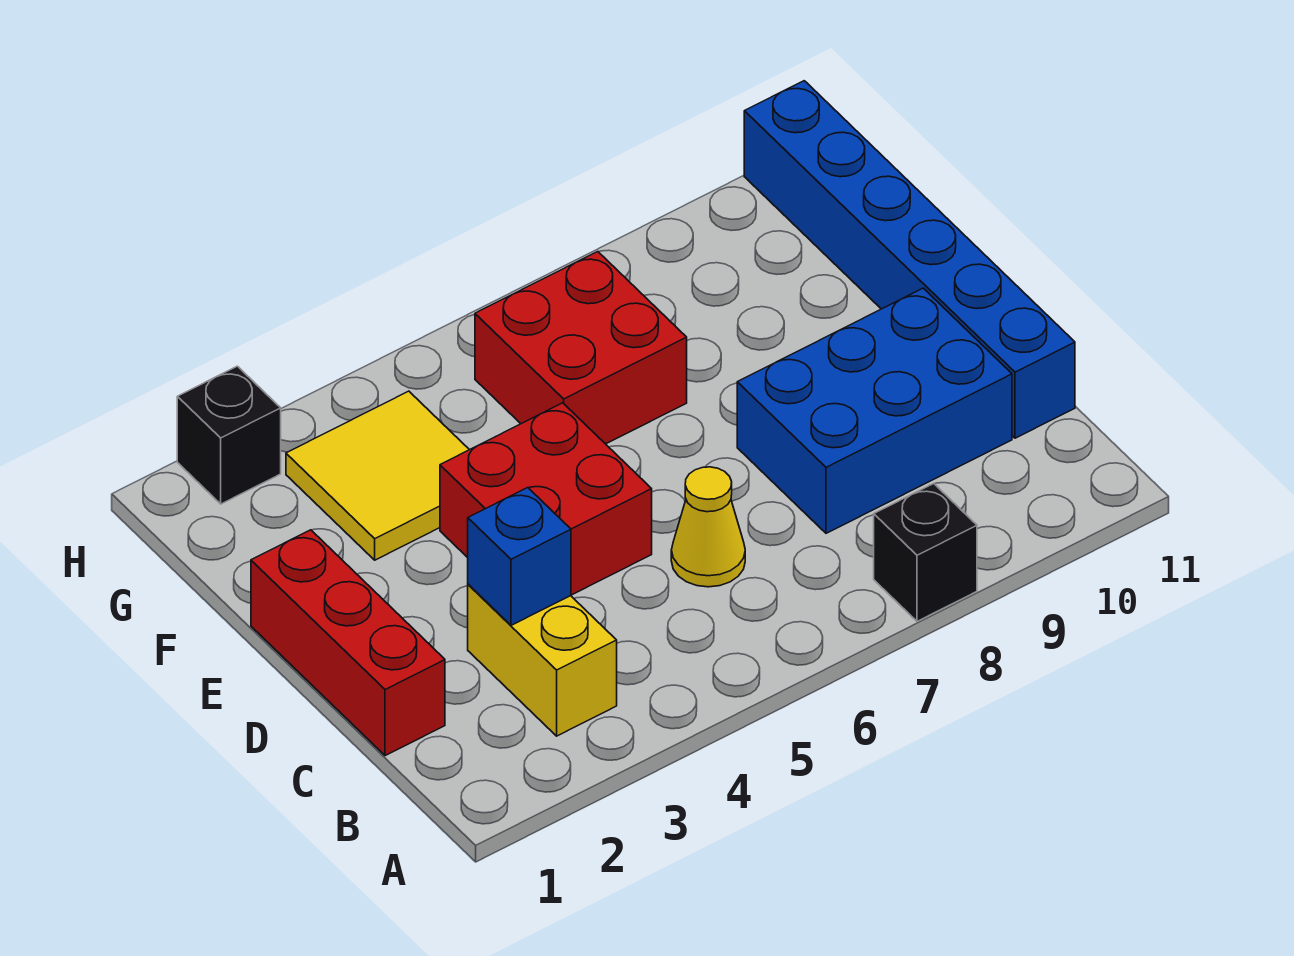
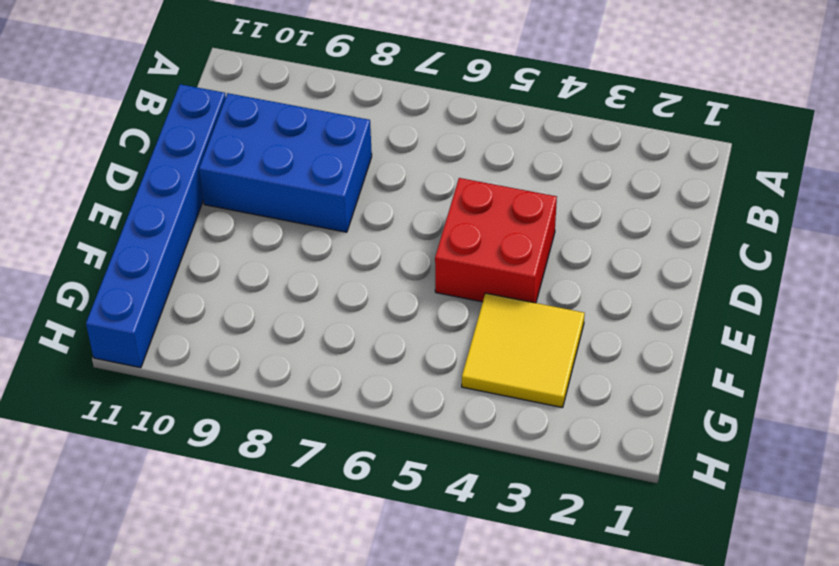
none -> black brick A8 level 1
none -> yellow brick B3:C3 level 1

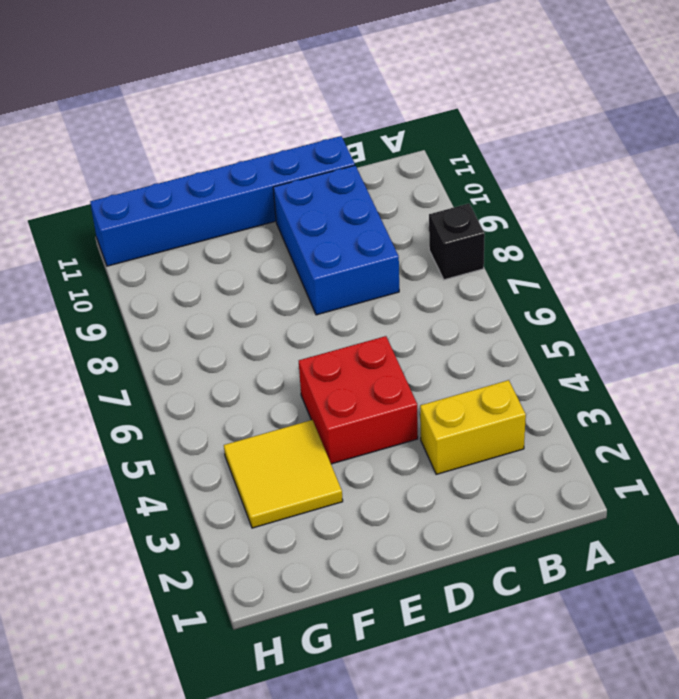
none -> red brick C1:E1 level 1
none -> yellow cone C6 level 1

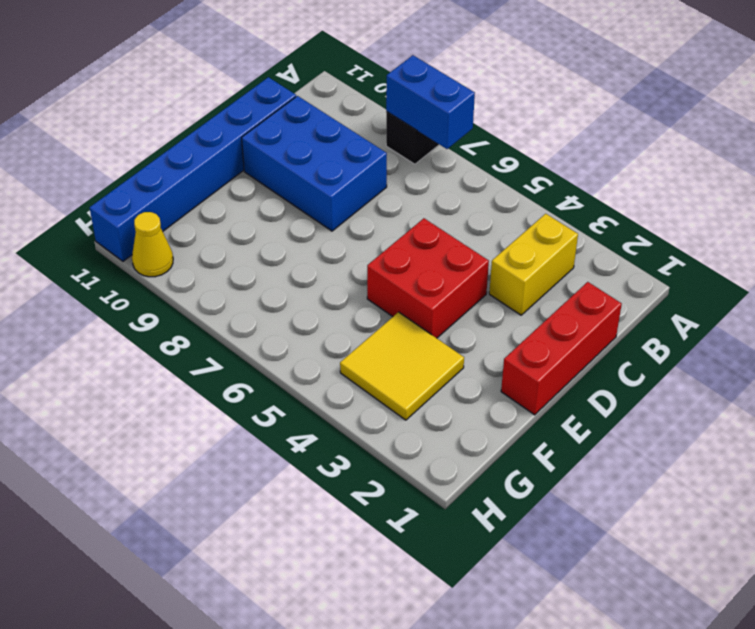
blue brick A7:A8 level 2 -> none
yellow cone H10 level 1 -> yellow cone C6 level 1
none -> red brick F6:G7 level 1
none -> black brick H2 level 1

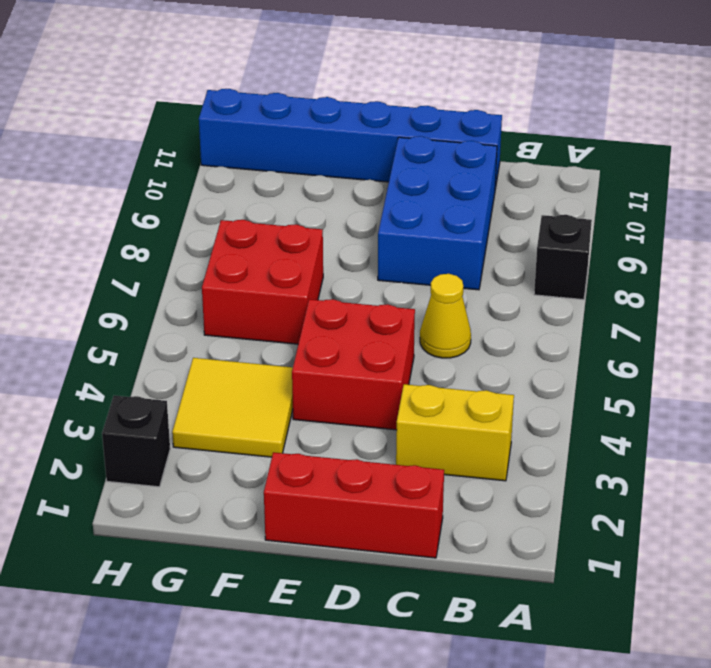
none -> blue brick C3 level 2

